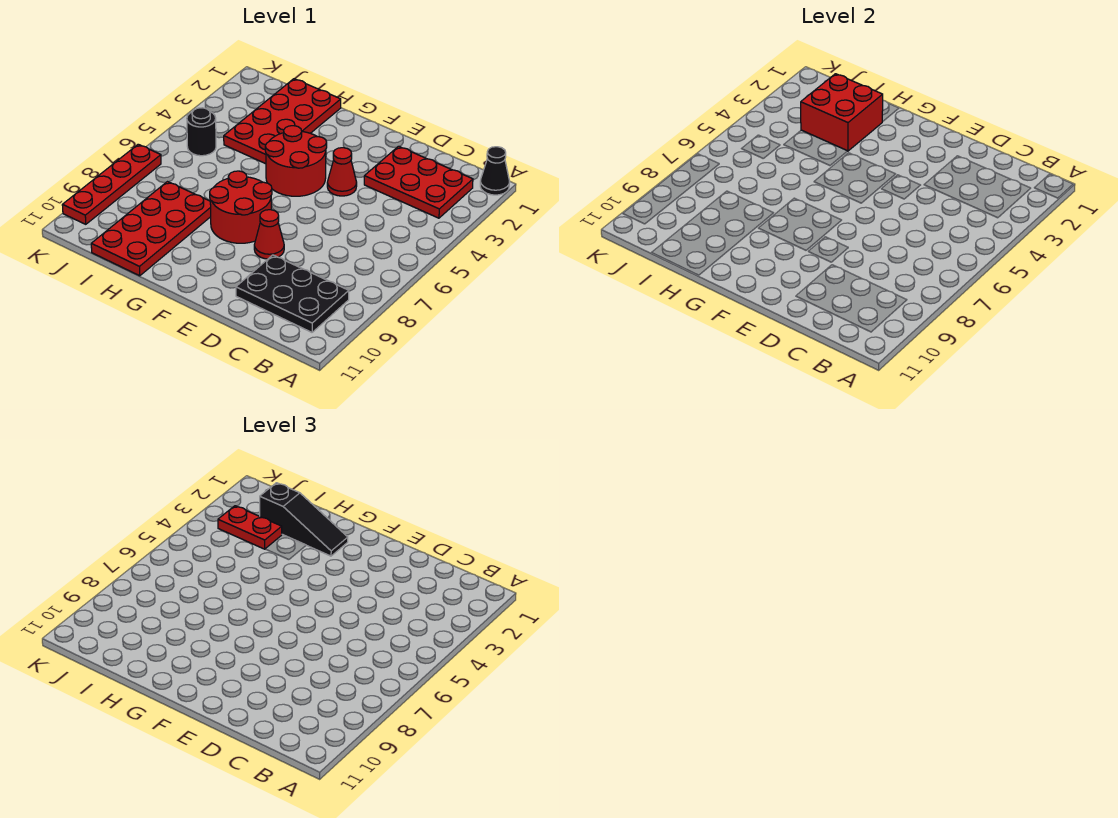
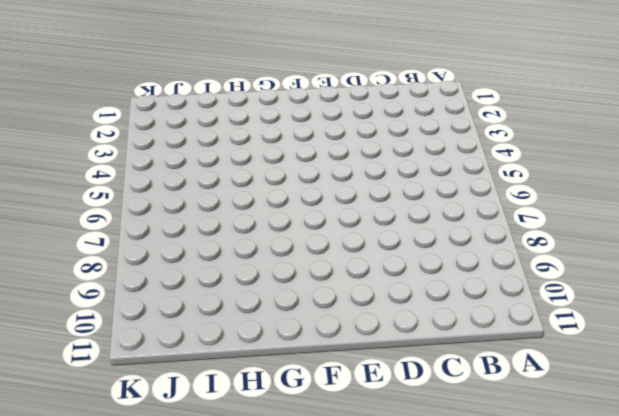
none -> black cone A1 level 1
none -> red plate B2:D3 level 1
none -> black plate B9:D10 level 1

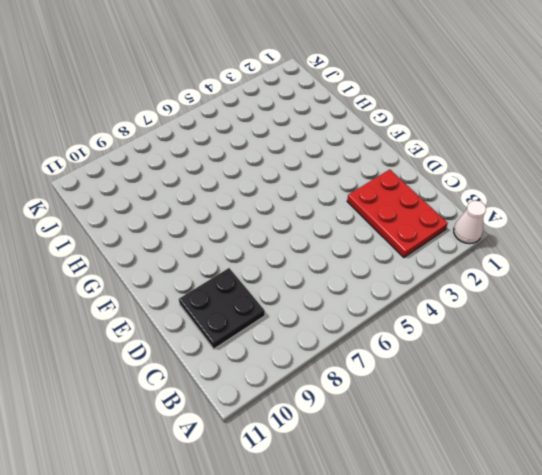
white cone A1 level 1 -> black cone A1 level 1
black plate C9:D10 level 1 -> black plate B9:D10 level 1
none -> red cone E4 level 1
none -> red cone E8 level 1
none -> red round brick F4:G5 level 1

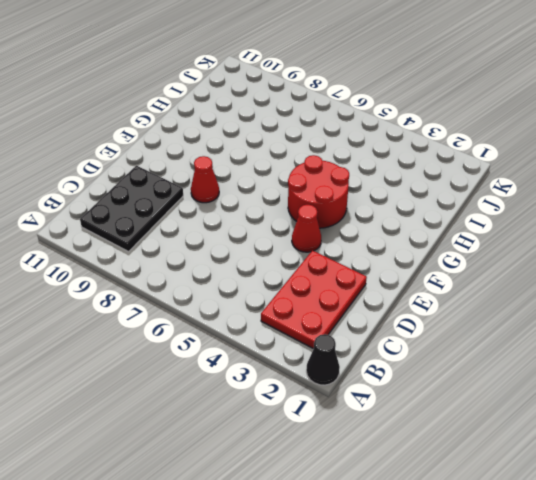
none -> red round brick F7:G8 level 1
none -> red plate H1:I4 level 1
none -> red plate H8:I11 level 1

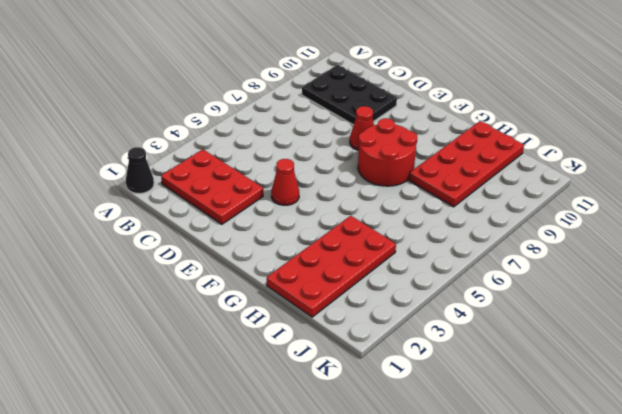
none -> red round brick F4:G5 level 1
none -> black round brick J5 level 1
none -> red plate K7:K10 level 1

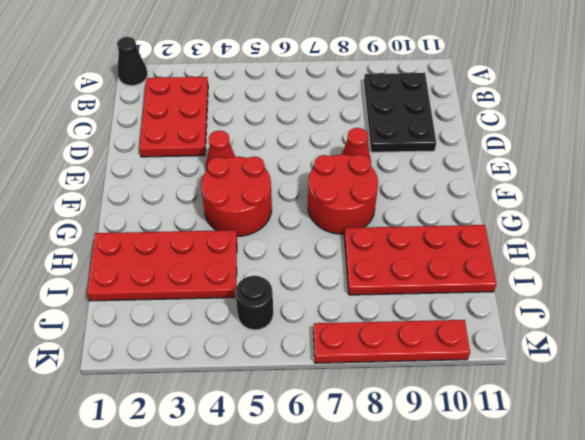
none -> red brick H2:I3 level 2
none -> black slope G2:I2 level 3 top I
none -> red plate I3:J3 level 3

